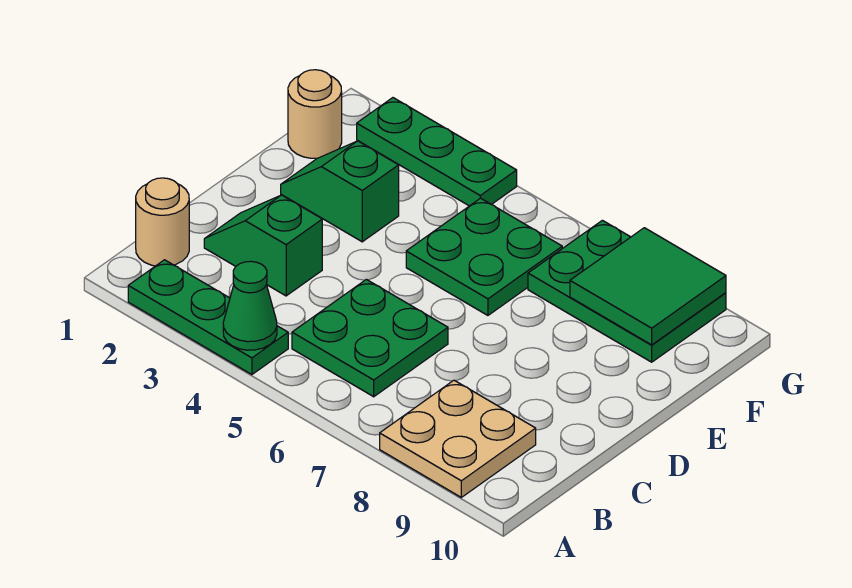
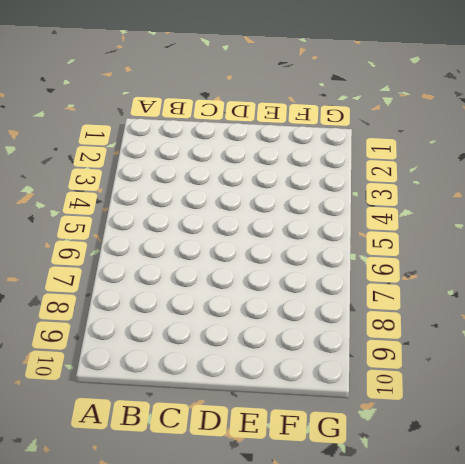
none -> green plate A2:A4 level 1
none -> tan plate A8:B9 level 1
none -> tan round brick B1 level 1

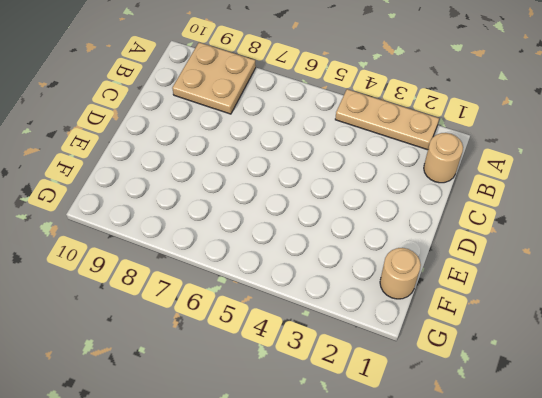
tan plate A2:A4 level 1 -> green plate A2:A4 level 1
none -> green plate B5:C6 level 1
none -> green slope C2:C3 level 1 top 3
none -> green slope E2:E3 level 1 top 3

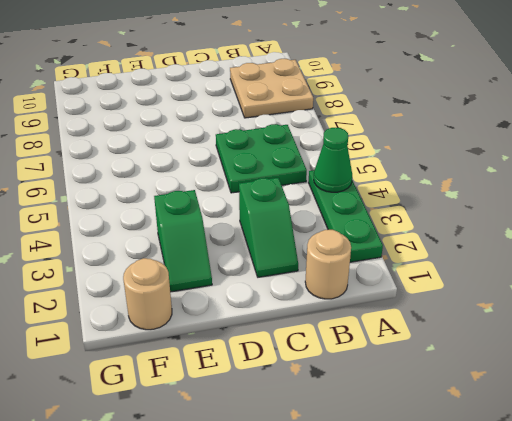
none -> green plate E5:F6 level 1
none -> green plate F7:G9 level 1
none -> green plate G2:G4 level 1

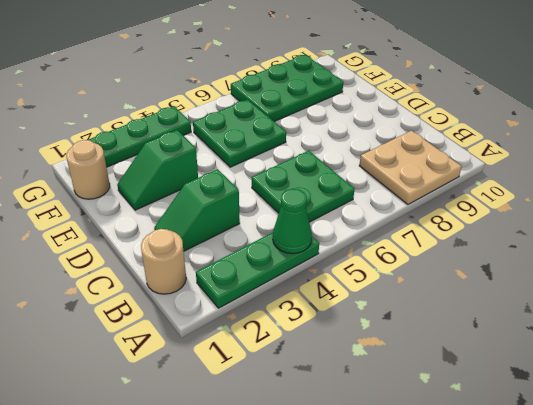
none -> green tile F8:G9 level 2

